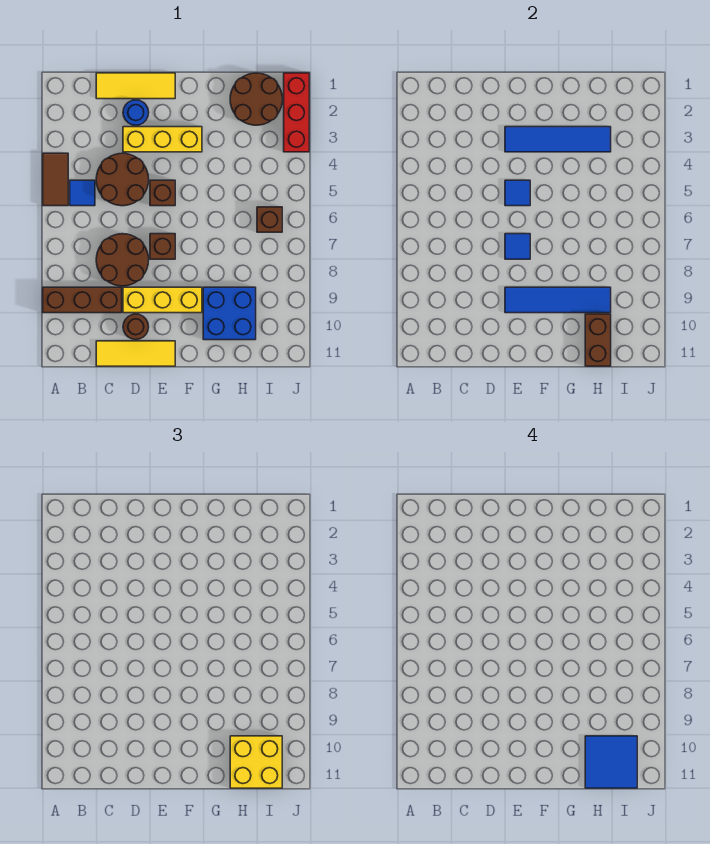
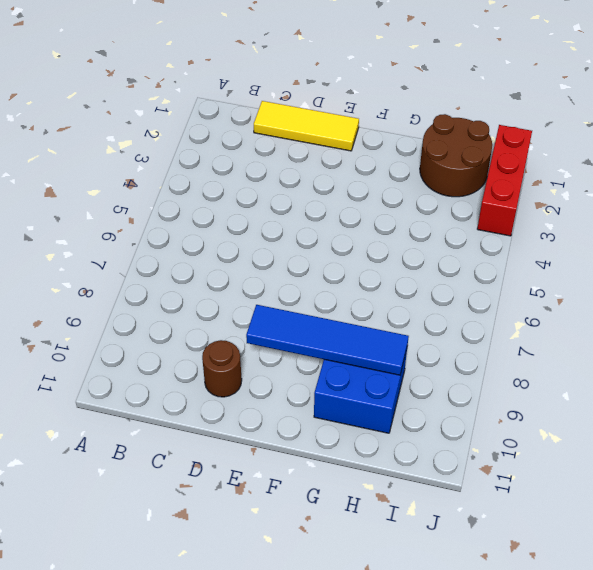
none -> brown tile A4:A5 level 1
none -> brown brick A9:C9 level 1
none -> blue tile B5 level 1

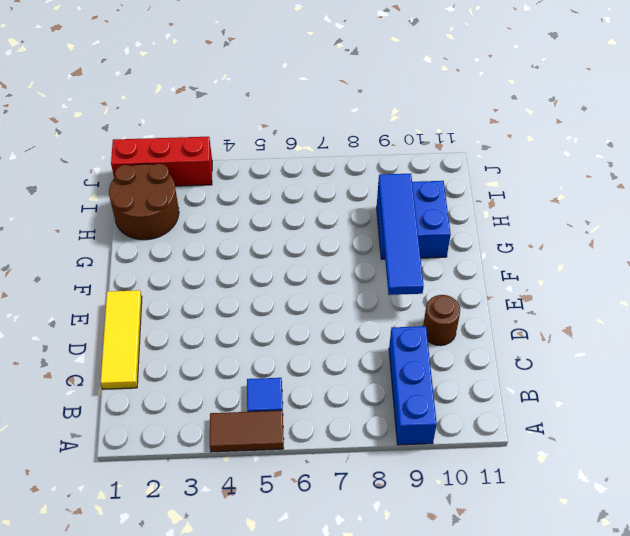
blue brick A9:C9 level 1 -> brown brick A9:C9 level 1
none -> brown round brick C4:D5 level 1
none -> brown round brick C7:D8 level 1
none -> yellow tile C11:E11 level 1

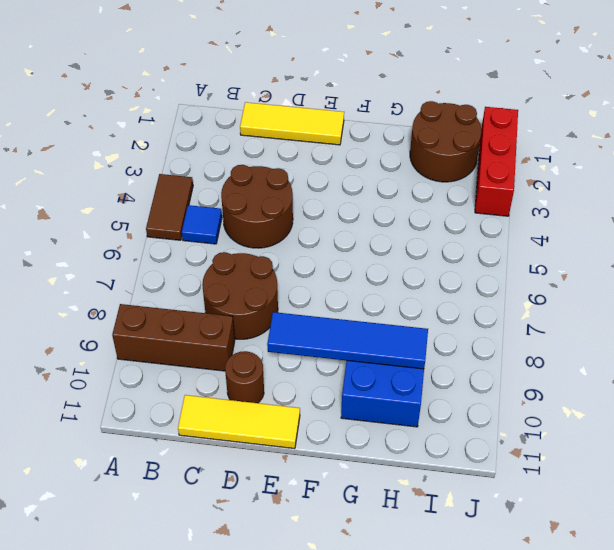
none -> blue round brick D2 level 1
none -> yellow brick D3:F3 level 1
none -> yellow brick D9:F9 level 1

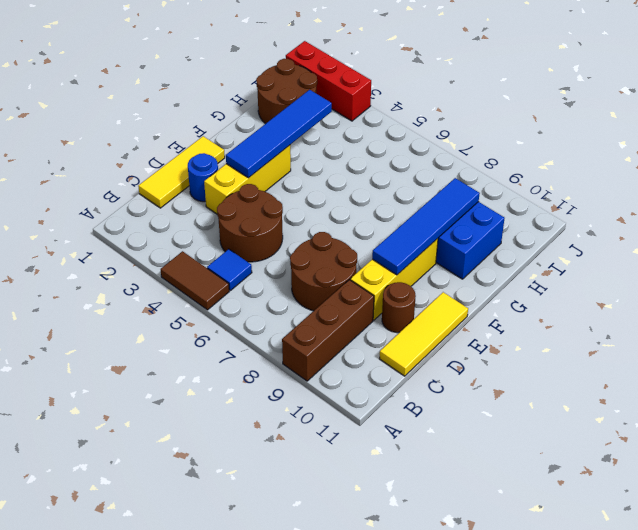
none -> brown brick E5 level 1
none -> brown brick E7 level 1
none -> brown brick I6 level 1

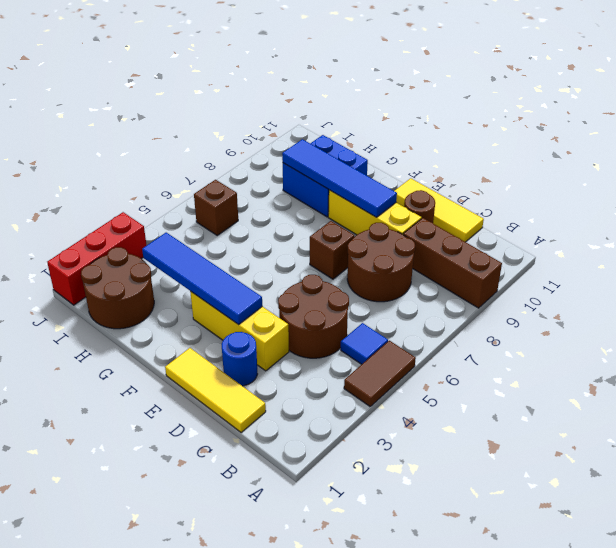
none -> brown brick E5 level 1
none -> blue tile E5 level 2
none -> blue tile E7 level 2

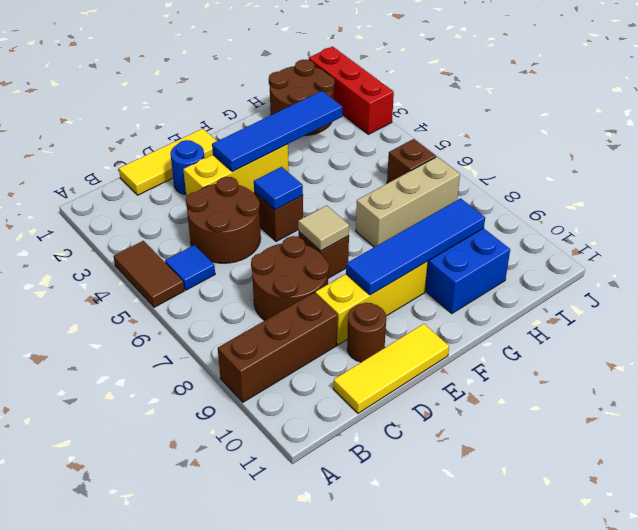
tan tile E7 level 2 -> blue tile E7 level 2
tan brick G7:I7 level 1 -> none
none -> brown brick H10:H11 level 2
none -> yellow brick H10:I11 level 3
none -> blue tile H10:I11 level 4

